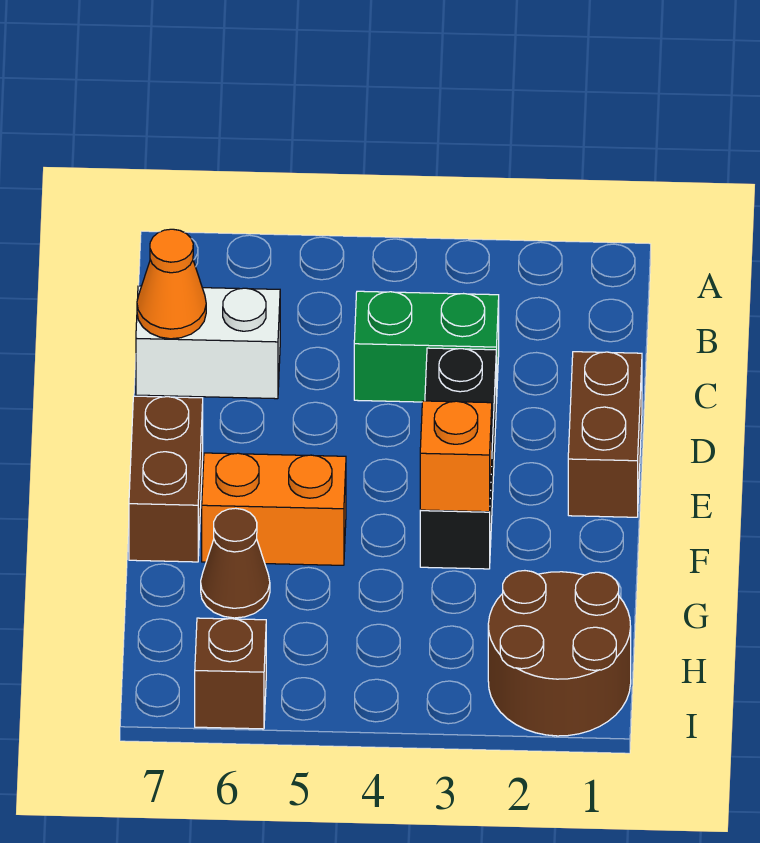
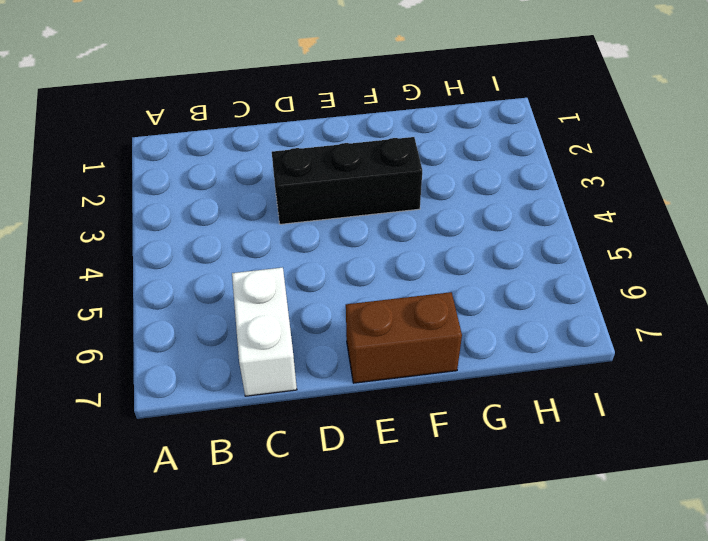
none -> green brick C3:C4 level 1
none -> brown brick D1:E1 level 1

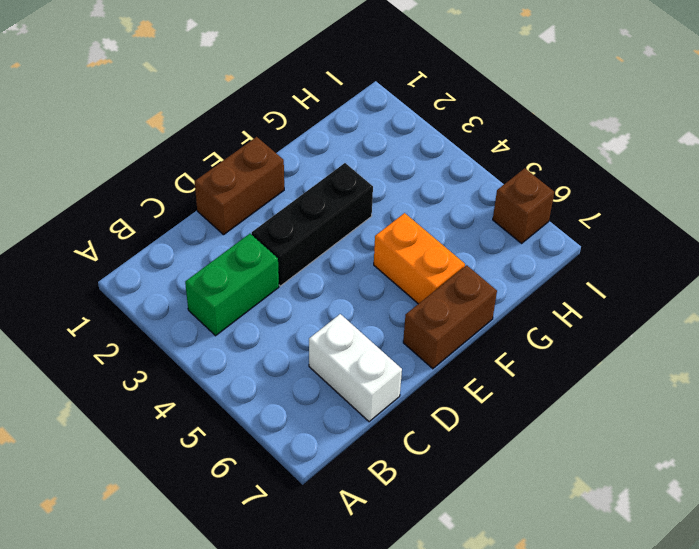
green brick B3:C3 level 1 -> green brick C3:C4 level 1
none -> brown cone G6 level 1
none -> brown round brick H1:I2 level 1

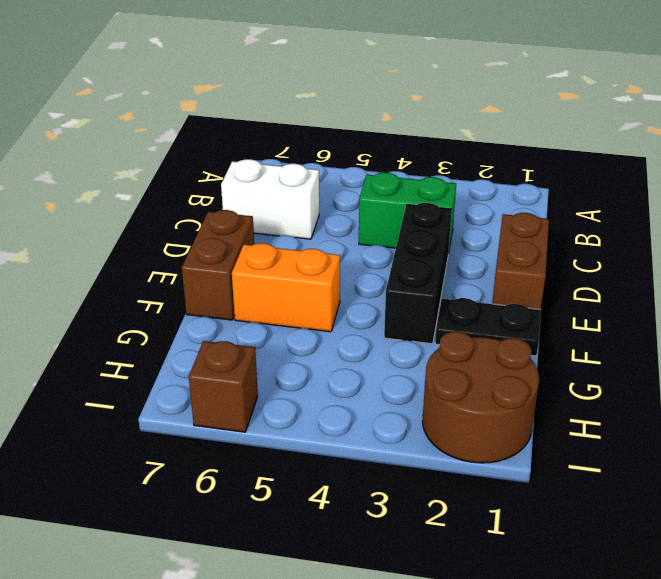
black plate F1:F2 level 1 -> none
none -> brown cone G6 level 1
none -> orange cone C7 level 2

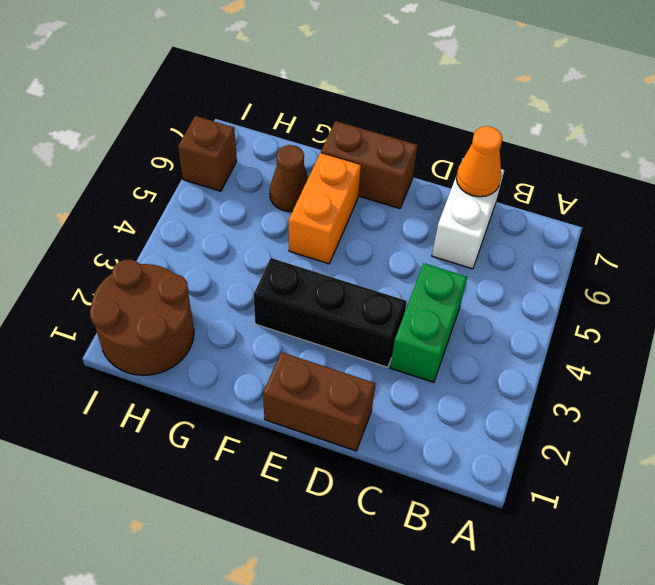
none -> orange brick F3 level 2

